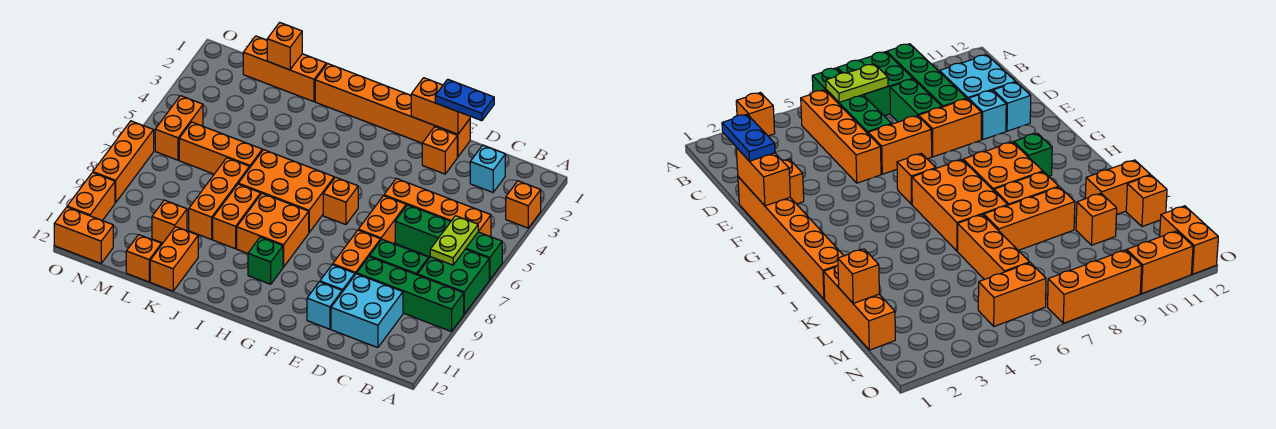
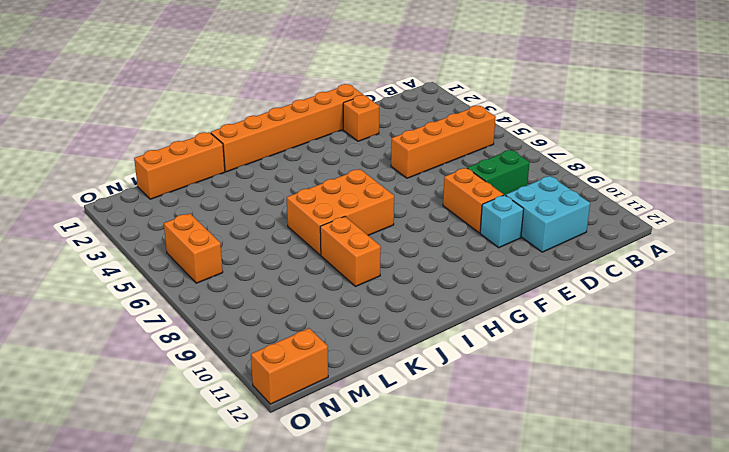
none -> orange brick A3 level 1
none -> green brick A6:D6 level 1
none -> green brick A7:B8 level 1
none -> green brick A9:D9 level 1

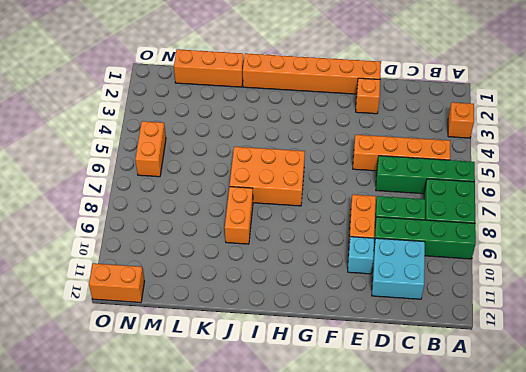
none -> cyan brick C2 level 1
none -> orange brick E6:E7 level 1
none -> cyan brick E11 level 1
none -> orange brick G6 level 1

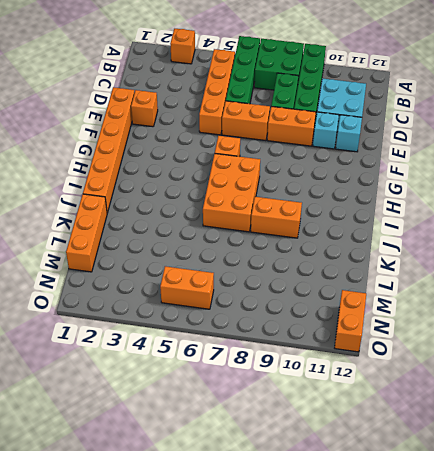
none -> cyan brick C2 level 1
none -> orange brick H8:I9 level 1
none -> green brick H10 level 1
none -> orange brick K6:M6 level 1

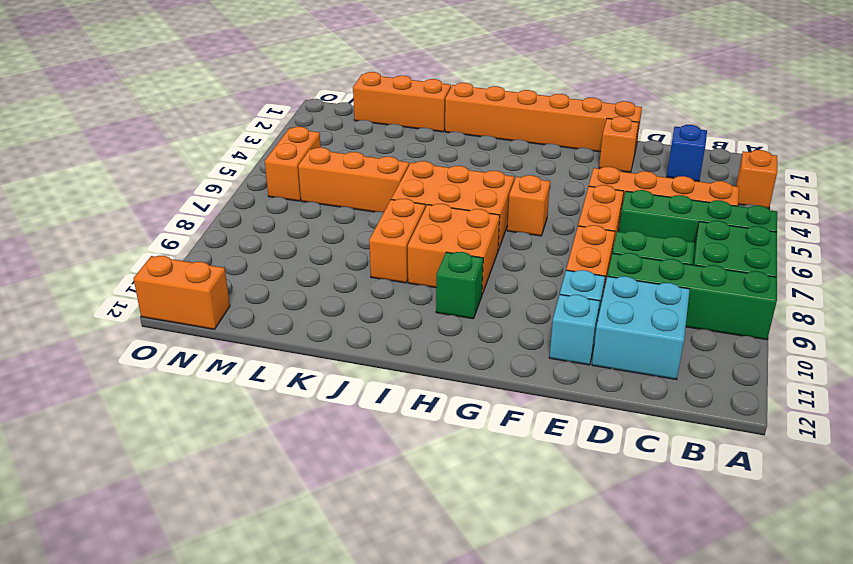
blue brick C2 level 1 -> cyan brick C2 level 1
none -> orange brick K7:K9 level 1
none -> orange brick K11:K12 level 1
none -> orange brick L10 level 1
none -> orange brick L12 level 1

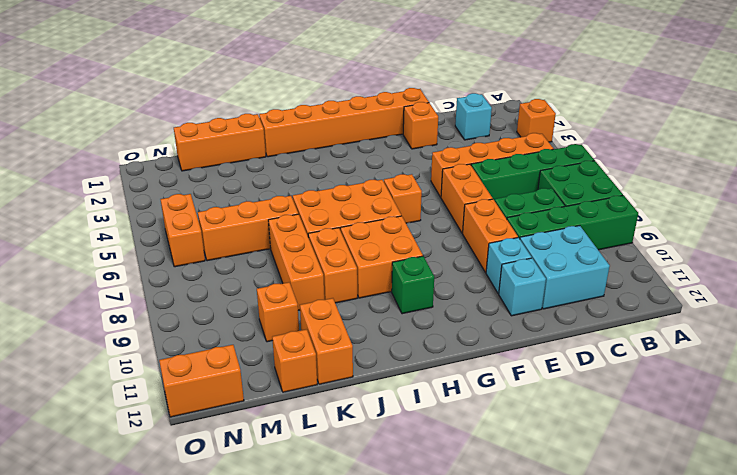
none -> orange brick O7:O9 level 1
none -> orange brick O10:O11 level 1
none -> lime plate B6:B7 level 2
none -> orange brick E1:F1 level 2

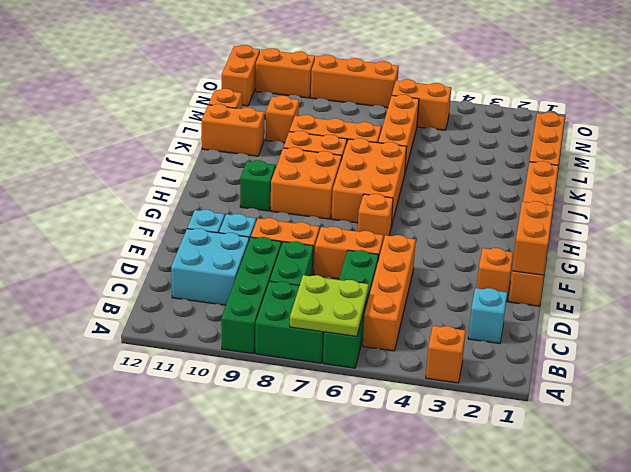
lime plate A6:B7 level 2 -> lime plate B6:B7 level 2
none -> orange brick L1 level 2
none -> blue plate D1:E1 level 3

